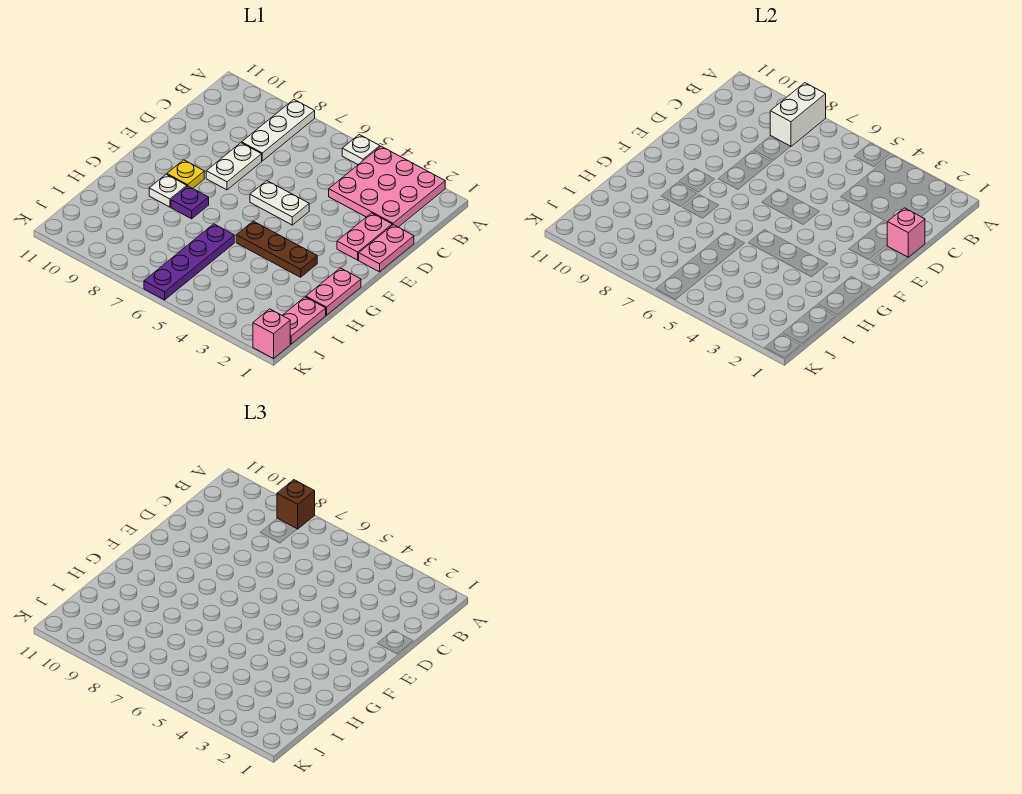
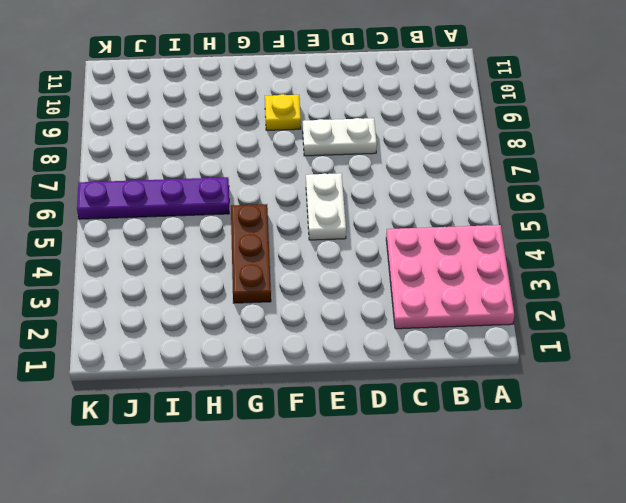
none -> white plate A5 level 1
none -> white plate A8:C8 level 1
none -> pink plate D1:E1 level 1

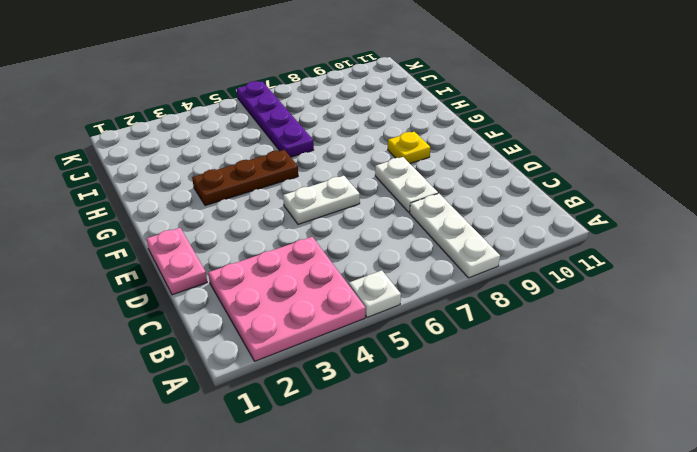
none -> pink plate D2:E2 level 1
none -> pink plate G1:H1 level 1
none -> purple plate G8 level 1

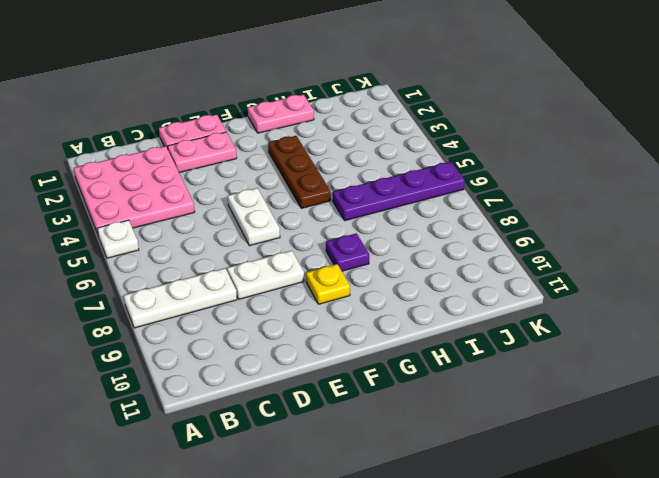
none -> white plate G9 level 1
none -> pink plate I1:J1 level 1
none -> pink brick K1 level 1

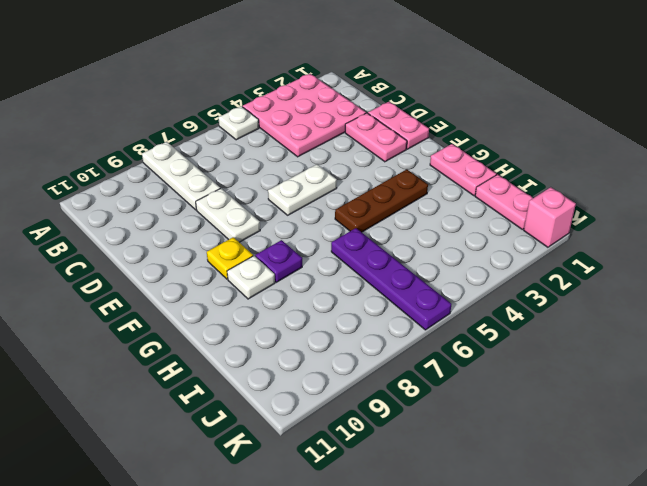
none -> white brick A8:B8 level 2
none -> pink brick D1 level 2
none -> brown brick A8 level 3

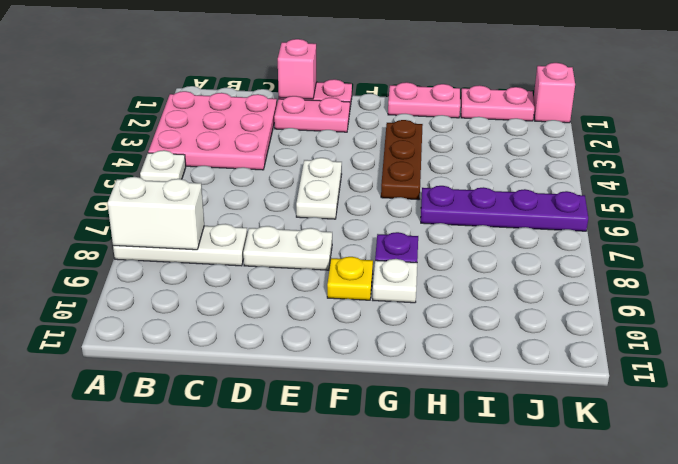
none -> brown brick A8 level 3

